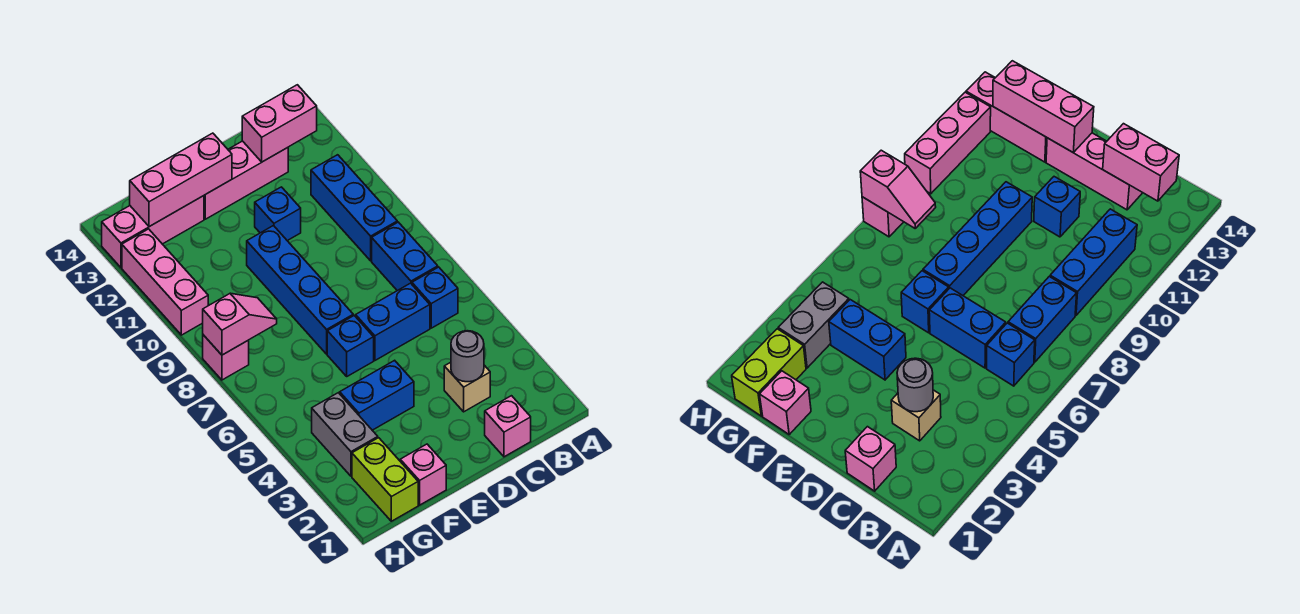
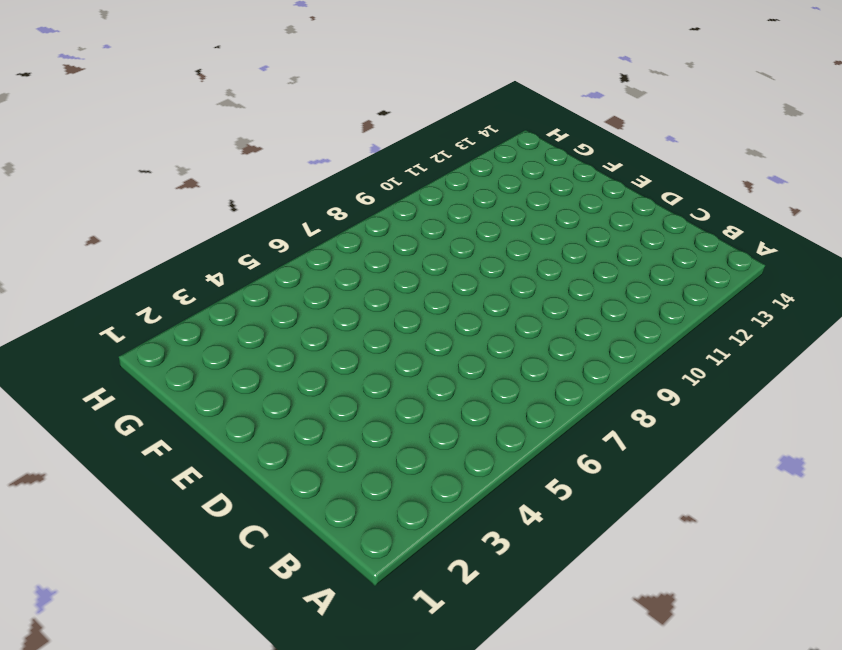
none -> blue brick B6 level 1
none -> blue brick B7:B8 level 1
none -> blue brick B9:B11 level 1

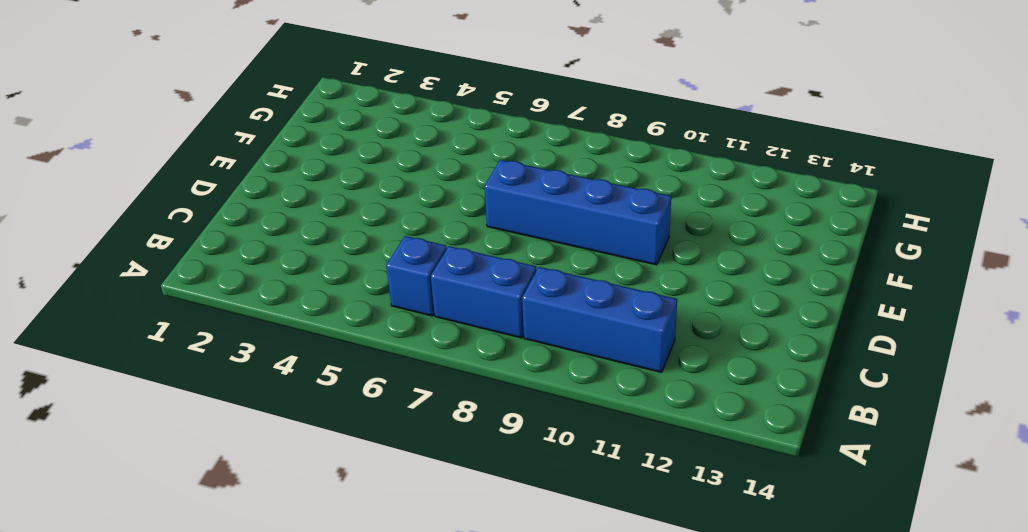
none -> pink brick C1 level 1
none -> tan brick C3 level 1
none -> blue brick C6:D6 level 1

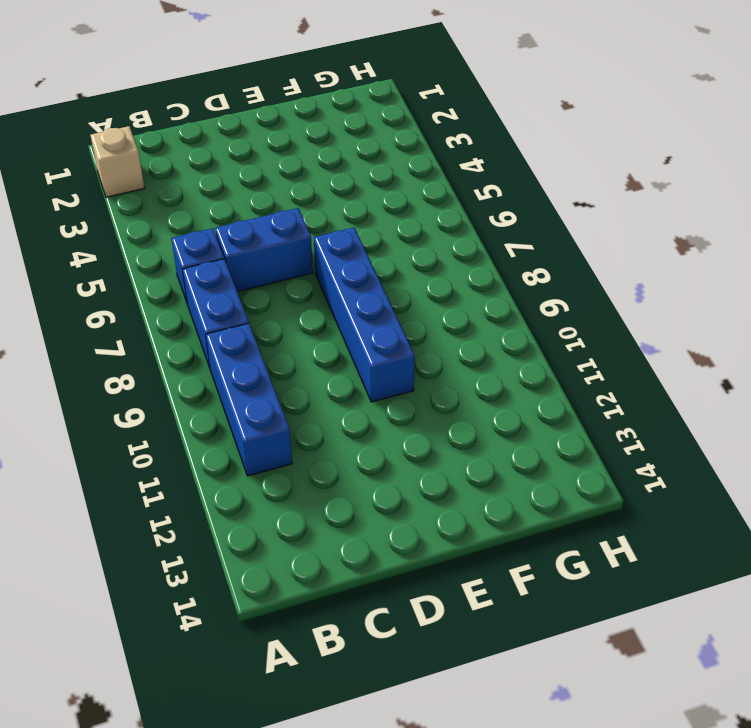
tan brick A2 level 1 -> tan brick C3 level 1
none -> pink brick C1 level 1
none -> pink brick C13:E13 level 1
none -> blue brick D11 level 1

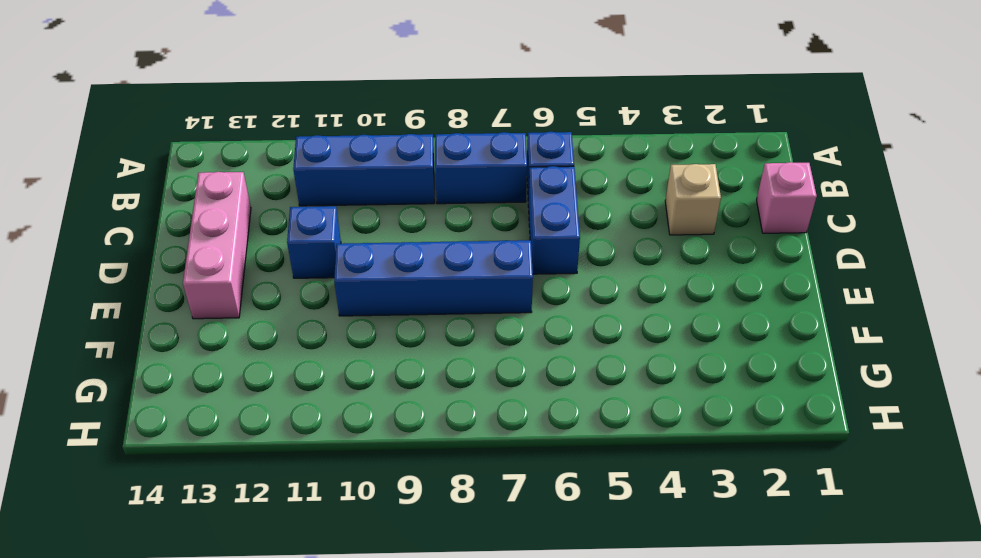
none -> blue brick E4:F4 level 1
none -> blue brick E6 level 1
none -> pink brick F1 level 1

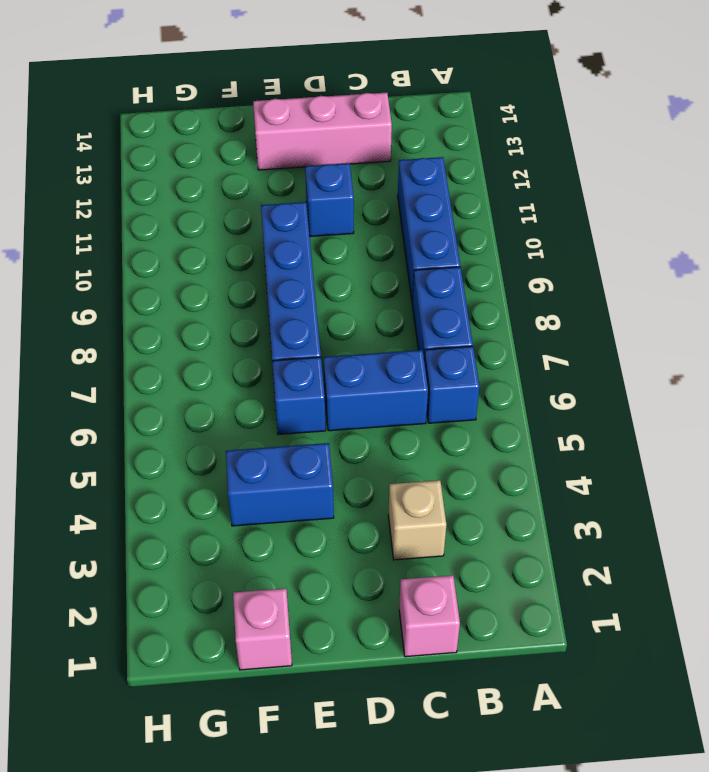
none -> pink brick F13:H13 level 1
none -> lime brick G1:G2 level 1
none -> grey brick G3:G4 level 1

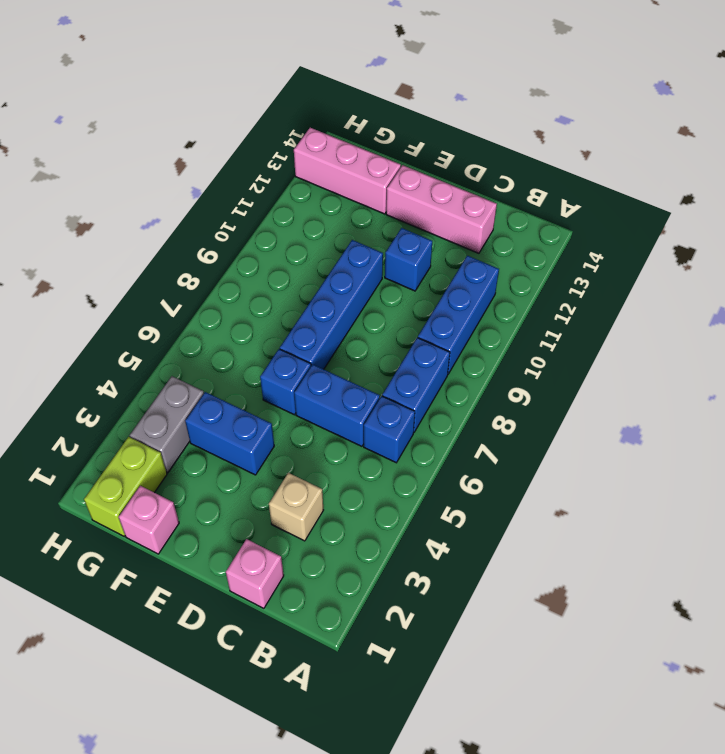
none -> pink brick H8 level 1
none -> pink brick H10:H12 level 1
none -> pink brick B13:C13 level 2

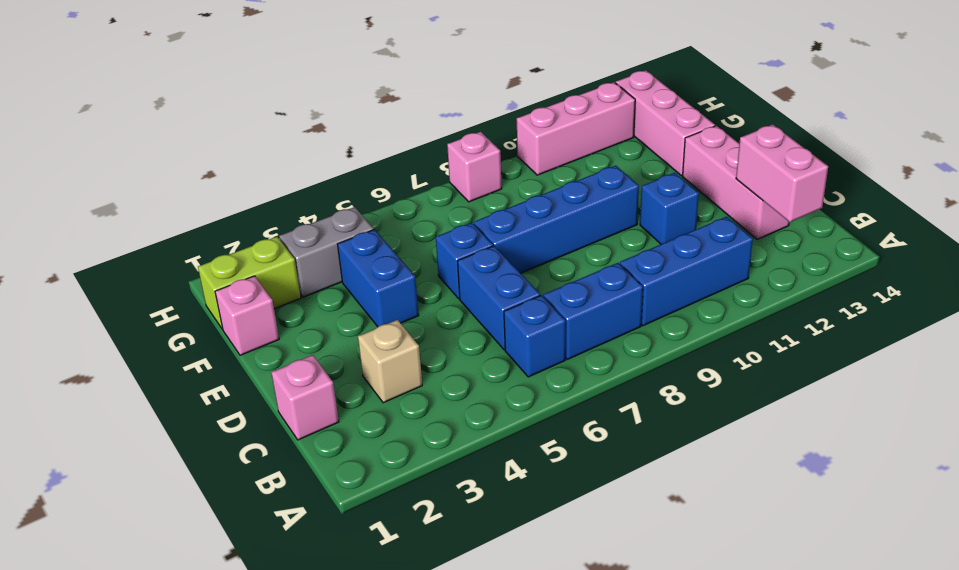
none -> grey round brick C3 level 2
none -> pink brick E13:G13 level 2
none -> pink slope G8:H8 level 2 top H

